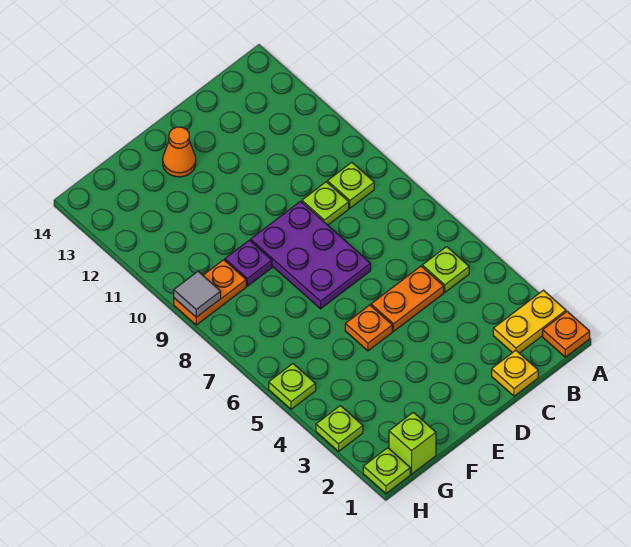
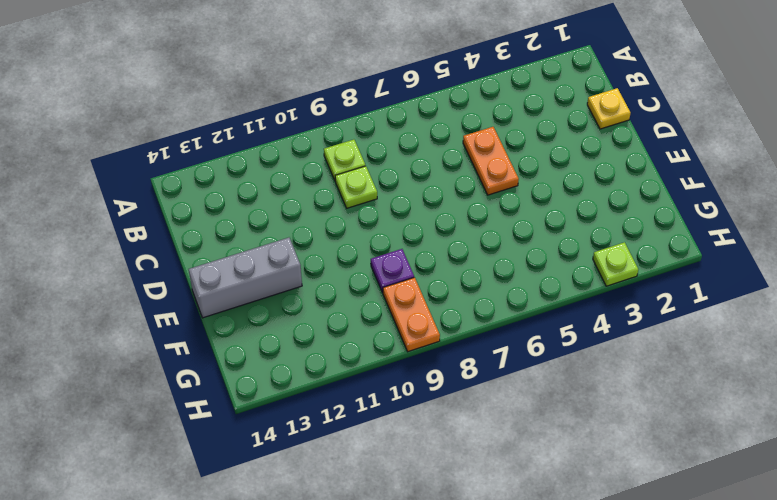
grey brick E12:E14 level 1 -> orange cone E13 level 1
none -> orange plate A1 level 1
none -> yellow plate A2:B2 level 1
none -> lime plate B5 level 1

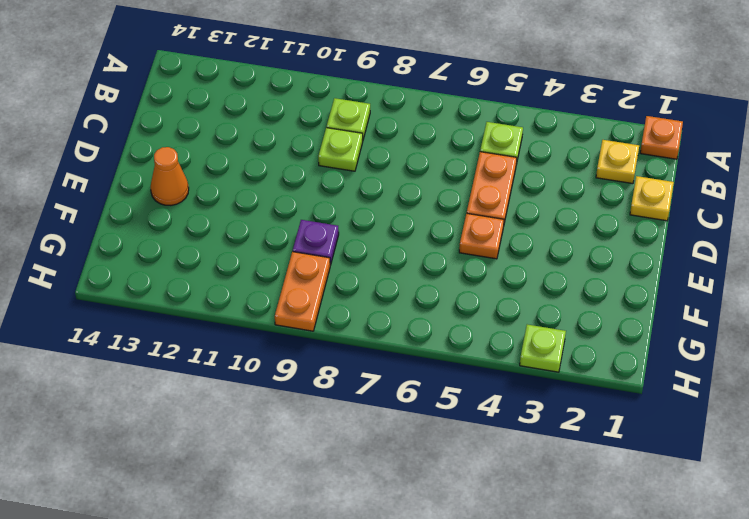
yellow plate B2 level 1 -> yellow plate A2:B2 level 1
none -> purple plate D7:E9 level 1
none -> lime brick G1 level 1
none -> lime plate H1 level 1

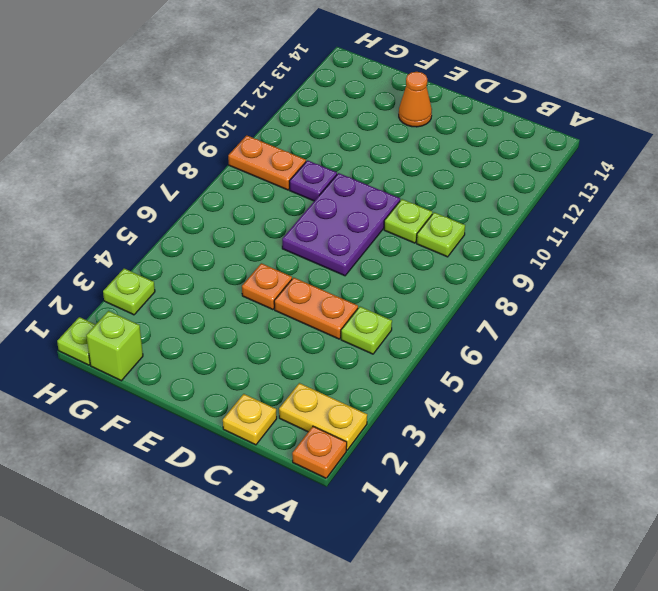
none -> lime plate H5 level 1
none -> grey tile H9 level 2

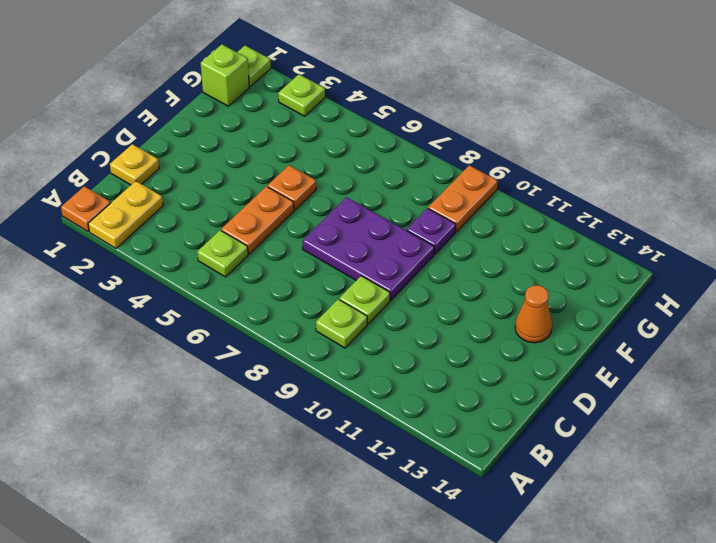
none -> lime plate H5 level 1
none -> grey tile H9 level 2

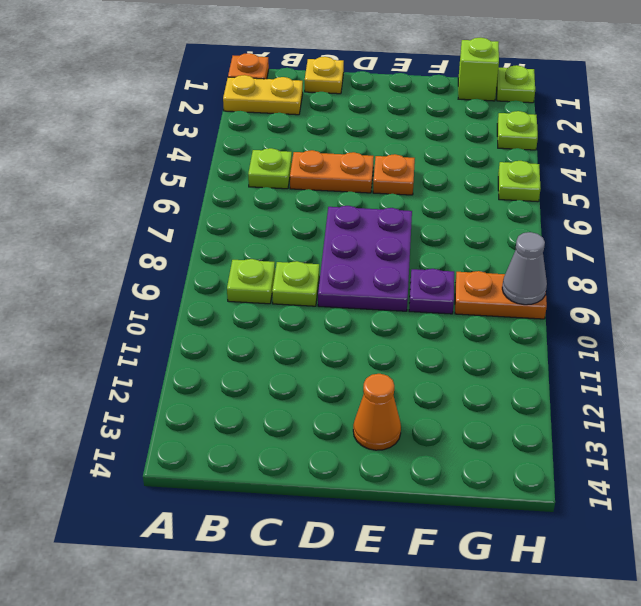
grey cone H9 level 2 -> grey tile H9 level 2

